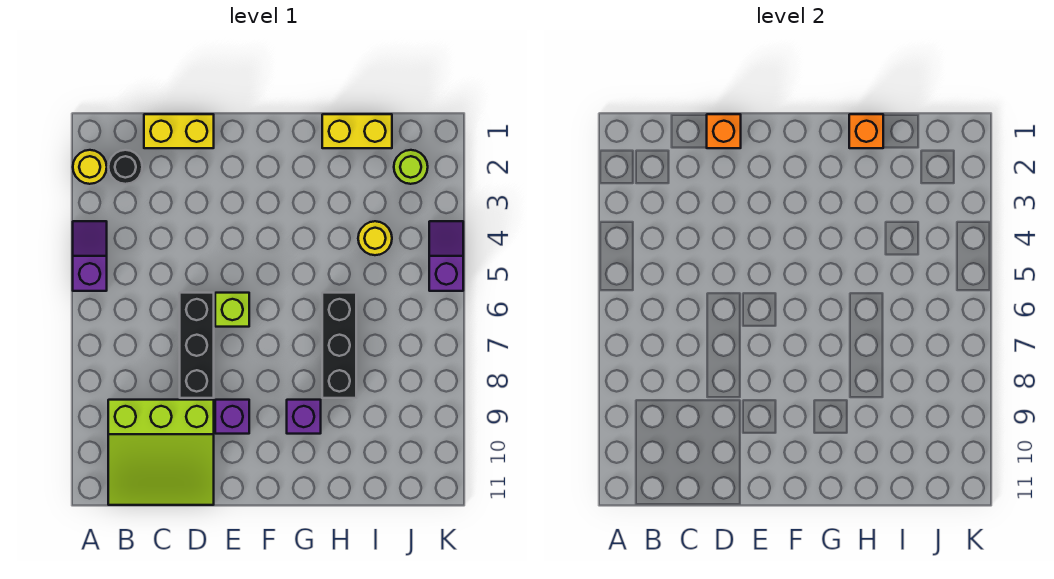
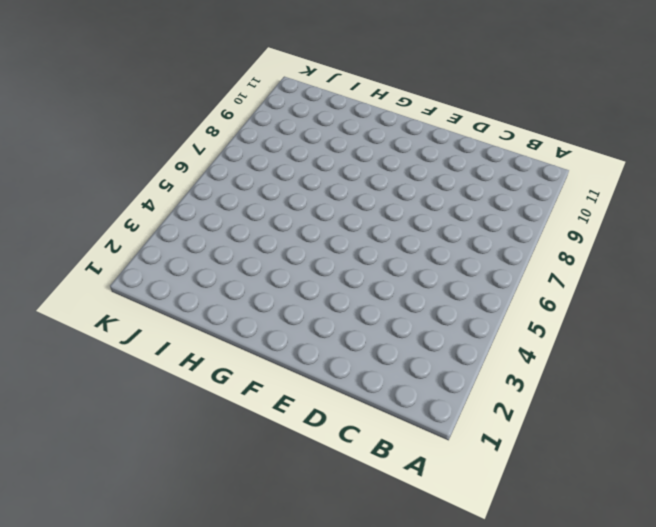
none -> yellow round brick A2 level 1
none -> purple slope A4:A5 level 1 top 5
none -> black round brick B2 level 1

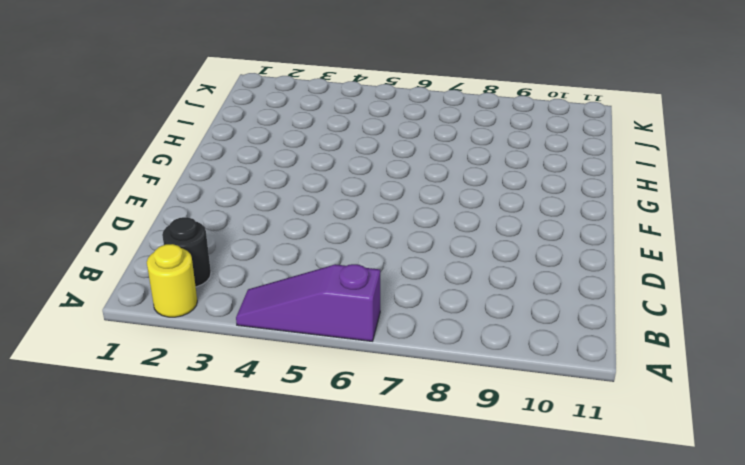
purple slope A4:A6 level 1 top 6 -> purple slope A4:A5 level 1 top 5
none -> lime slope B9:D11 level 1 top 9
none -> yellow brick C1:D1 level 1
none -> black brick D6:D8 level 1

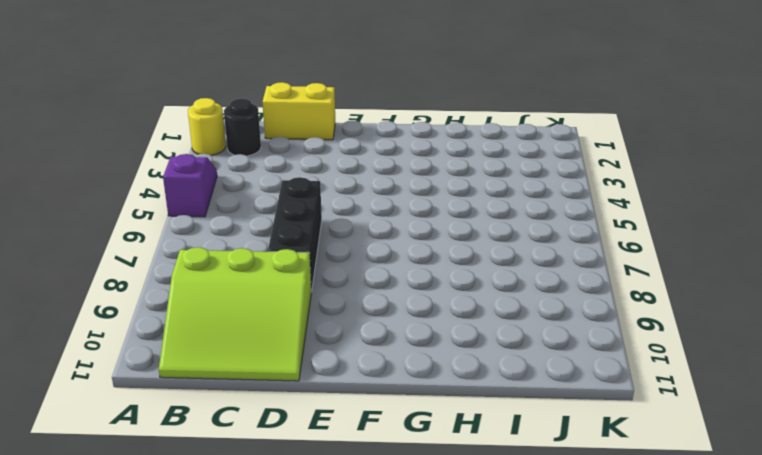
none -> lime brick E6 level 1
none -> purple brick E9 level 1
none -> purple brick G9 level 1

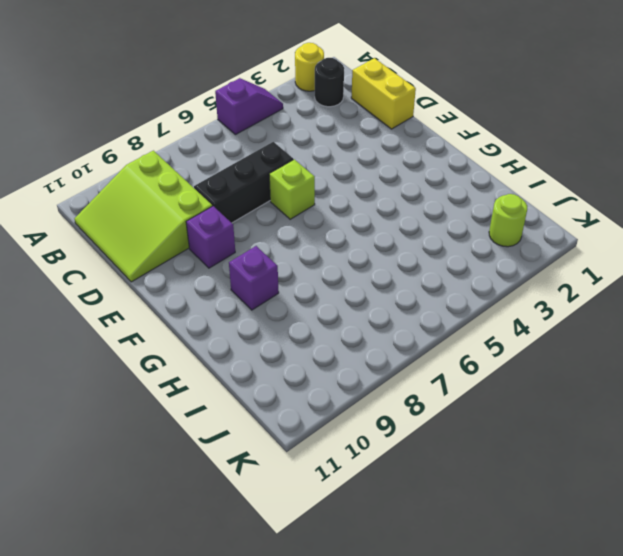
none -> yellow brick H1:I1 level 1
none -> black brick H6:H8 level 1
none -> yellow round brick I4 level 1

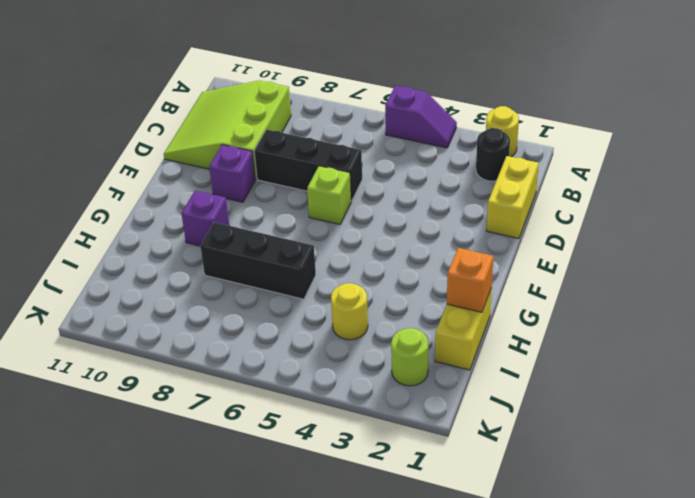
none -> purple slope K4:K5 level 1 top 5
none -> orange brick D1 level 2

